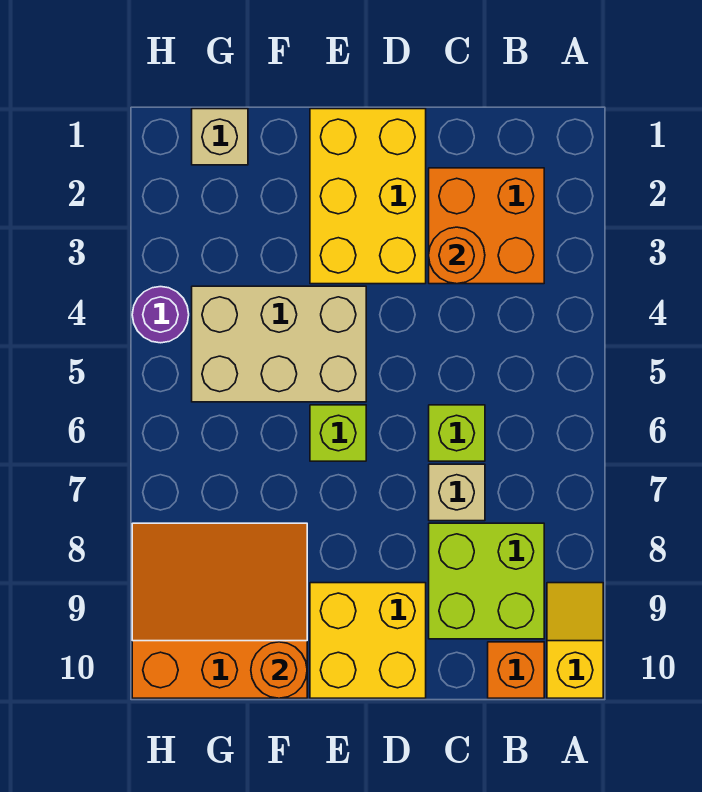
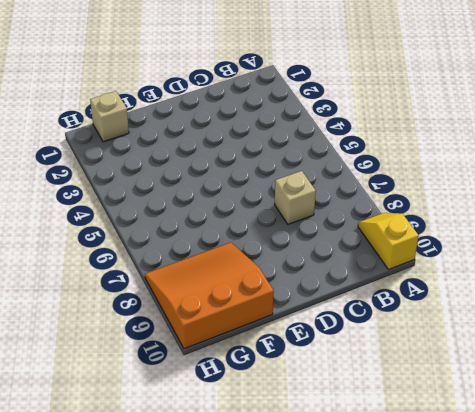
none -> orange brick B2:C3 level 1
none -> lime brick B8:C9 level 1
none -> orange brick B10 level 1

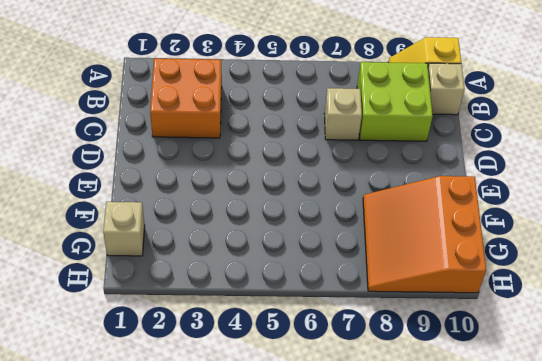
tan brick B10 level 1 -> orange brick B10 level 1
none -> lime brick C6 level 1
none -> yellow brick D1:E3 level 1
none -> yellow brick D9:E10 level 1

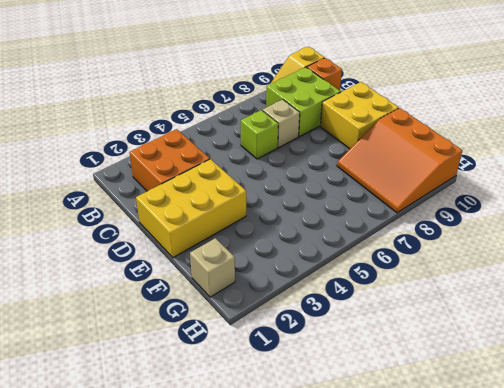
none -> tan brick E4:G5 level 1
none -> lime brick E6 level 1
none -> purple round brick H4 level 1

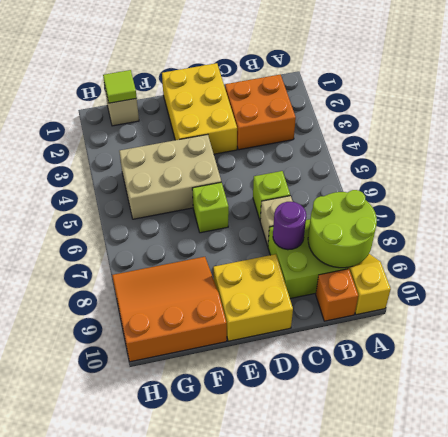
lime round brick A8:B9 level 2 -> none
purple round brick C8 level 2 -> purple round brick H4 level 1
lime tile G1 level 2 -> none
none -> orange round brick C3 level 2
none -> orange round brick F10 level 2

